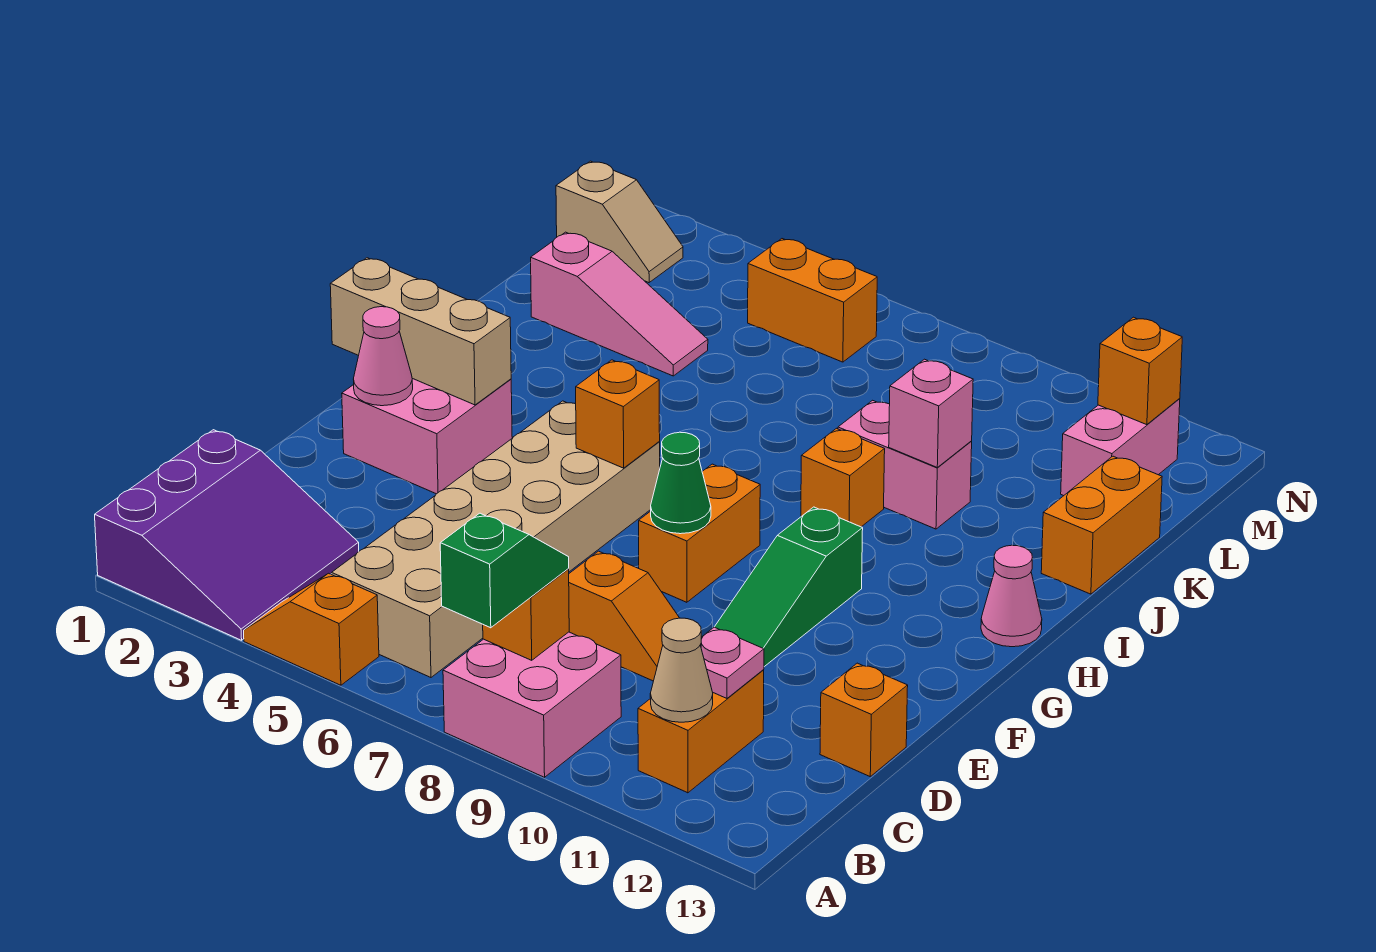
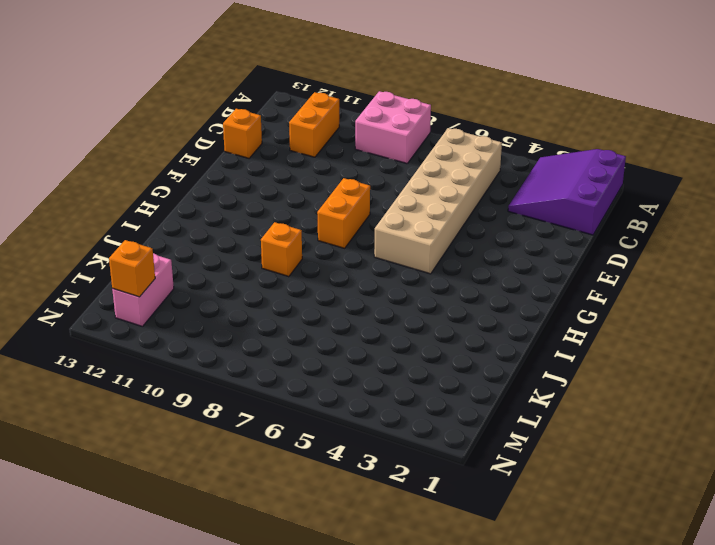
none -> orange slope A4:A5 level 1 top 5
none -> orange slope D8:D9 level 1 top 8
none -> green slope E10:G10 level 1 top G

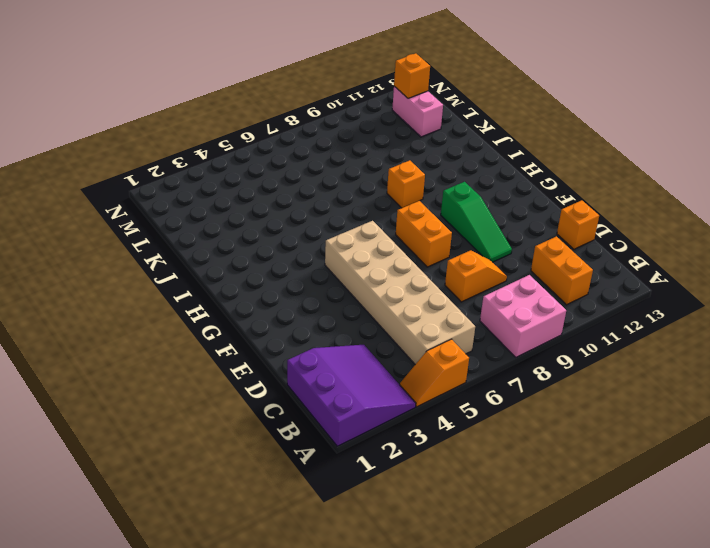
none -> pink brick F2:G3 level 1
none -> pink cone H13 level 1
none -> pink brick J9:J10 level 1

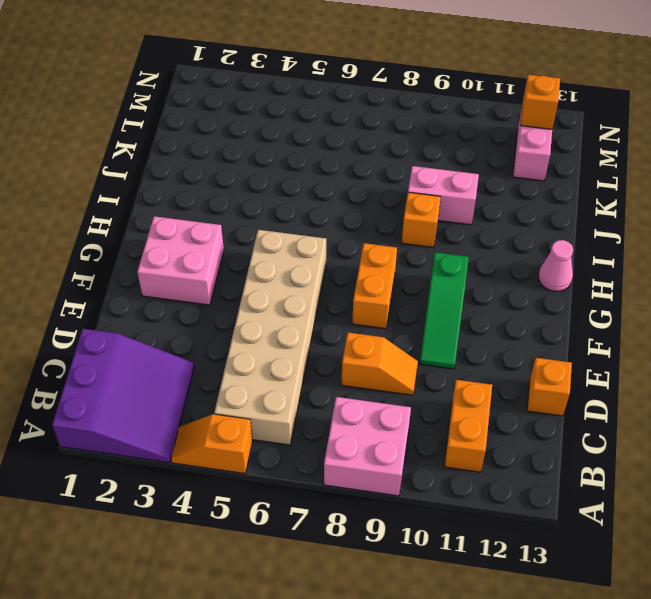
none -> orange brick J13:K13 level 1
none -> pink slope K2:K4 level 1 top 2
none -> tan slope M1:M2 level 1 top 1

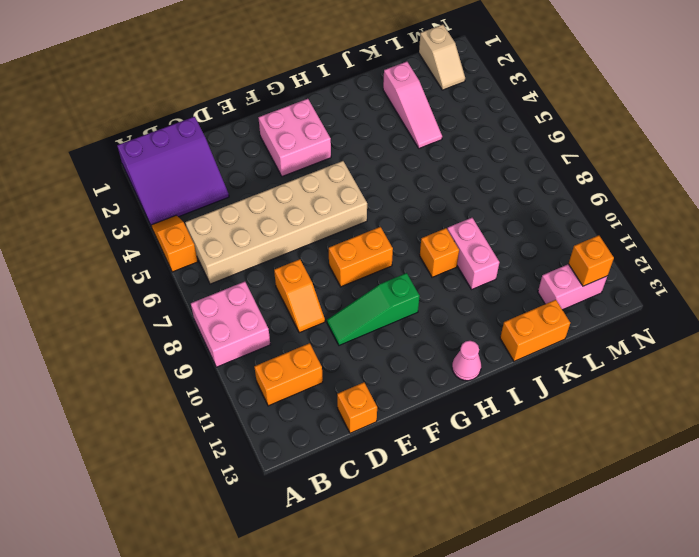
none -> orange brick M5:M6 level 1
none -> orange brick B8 level 2
none -> tan cone B11 level 2

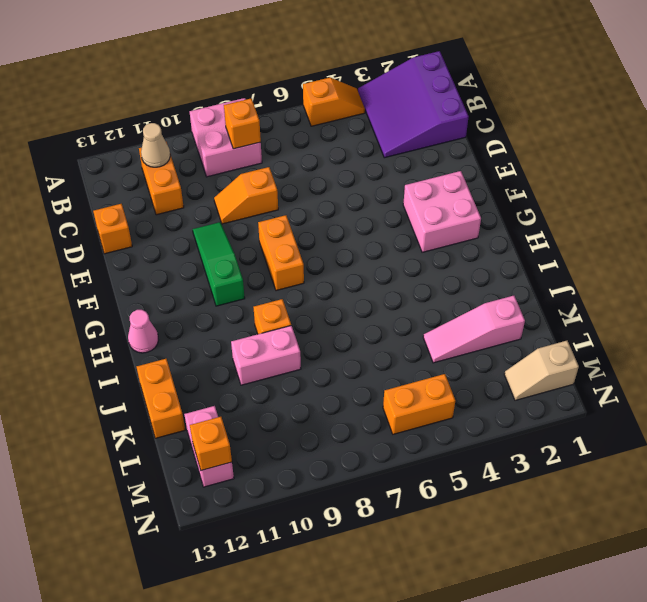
none -> tan brick B5:G6 level 1
none -> pink plate C11 level 2
none -> pink cone F2 level 2

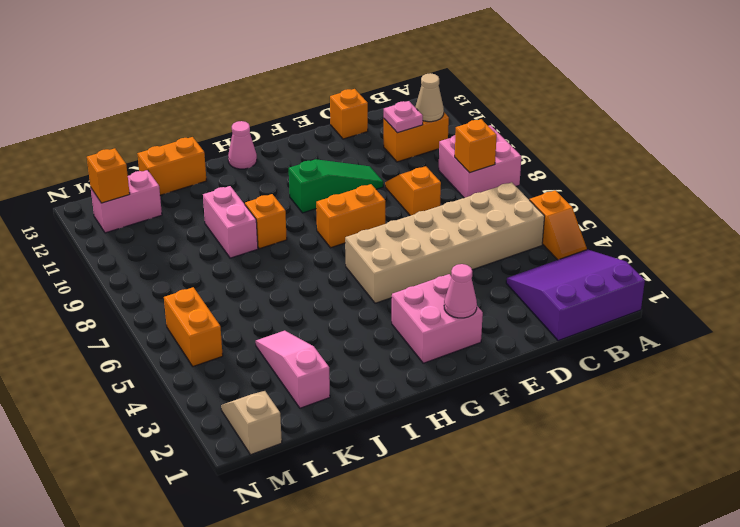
none -> green cone F8 level 2
none -> tan brick G1:G3 level 2
none -> orange brick G6 level 2

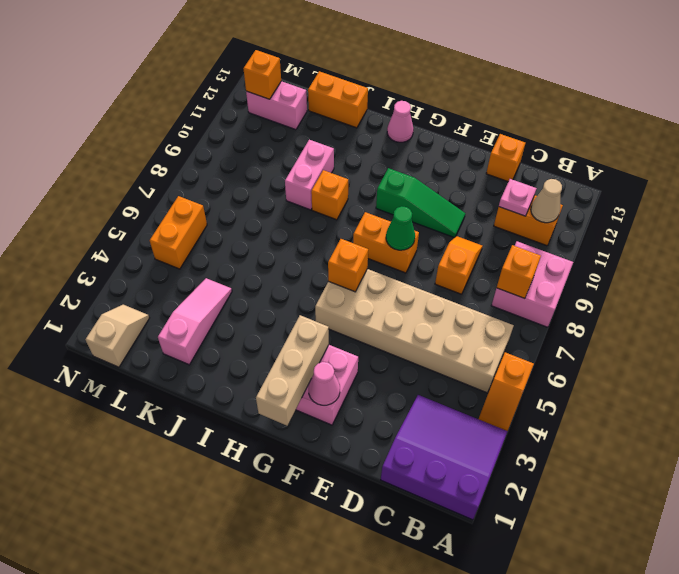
none -> pink brick J10 level 2
none -> green slope A8:B8 level 3 top A

